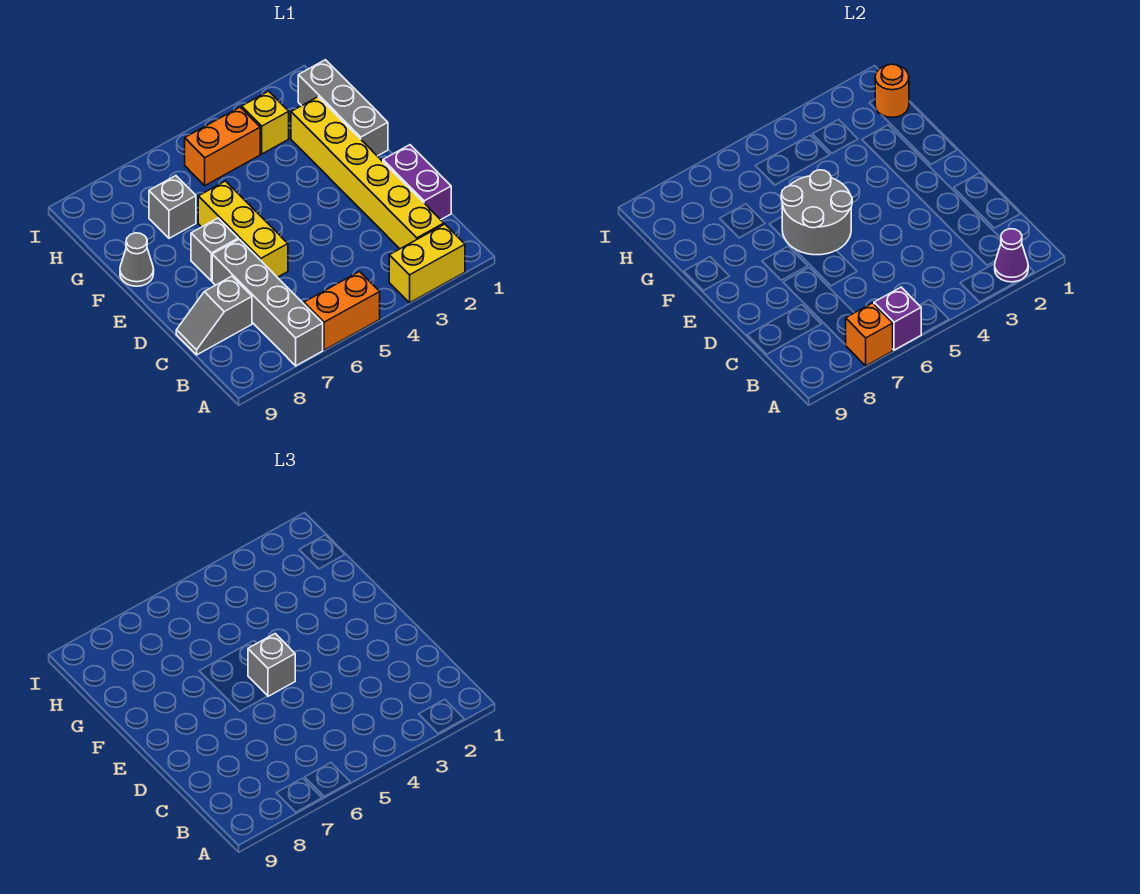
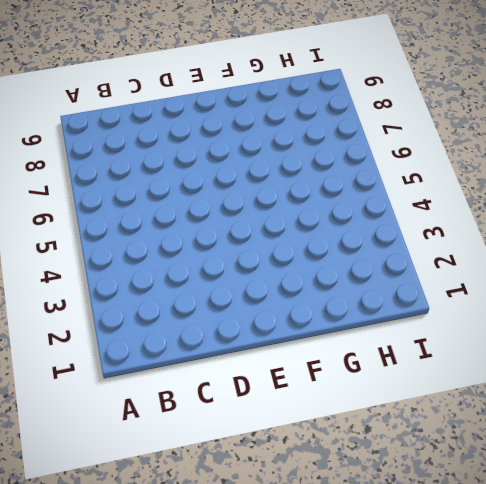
none -> yellow brick A2:A3 level 1
none -> orange brick A5:A6 level 1
none -> grey brick A7:D7 level 1

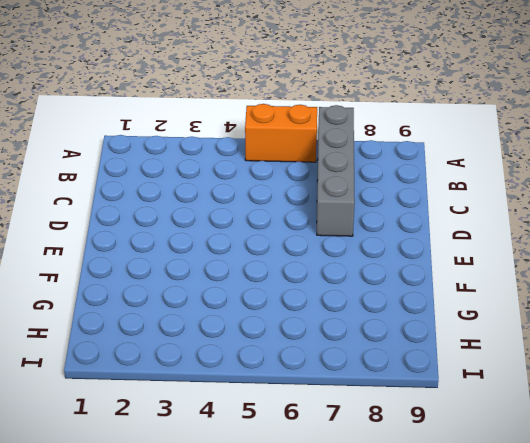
none -> yellow brick A2:A3 level 1
none -> yellow brick B2:G2 level 1
none -> purple brick C1:D1 level 1

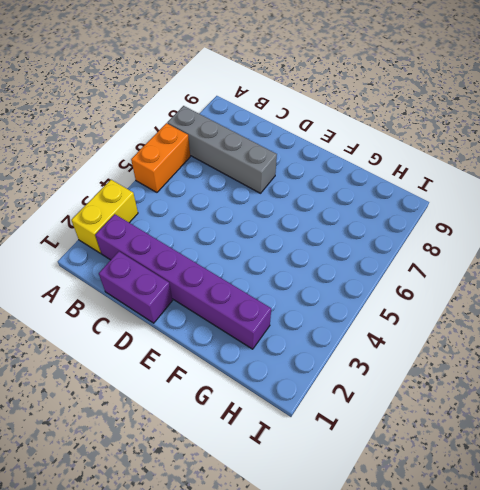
purple brick B2:G2 level 1 -> yellow brick B2:G2 level 1
none -> grey slope C8:C9 level 1 top 8
none -> yellow brick D6:F6 level 1
none -> grey brick E7 level 1

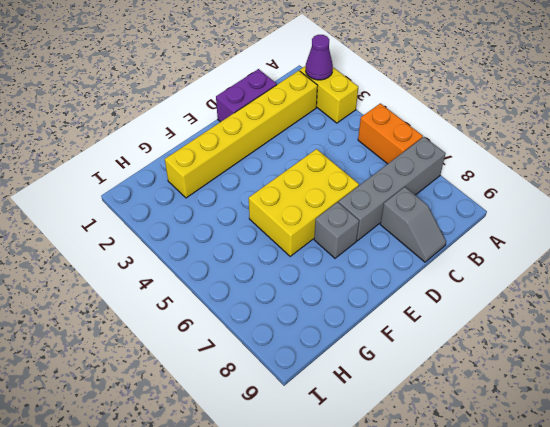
yellow brick D5:F6 level 1 -> yellow brick D6:F6 level 1
none -> grey brick F1:H1 level 1
none -> grey cone F9 level 1
none -> grey brick G7 level 1

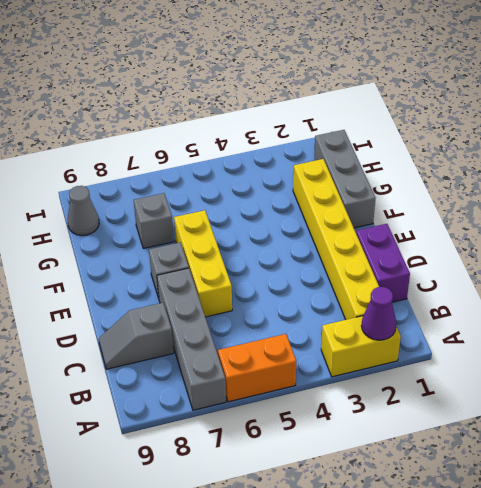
grey cone H9 level 1 -> grey cone F9 level 1
none -> yellow brick H3 level 1
none -> orange brick H4:H5 level 1
none -> purple brick A6 level 2

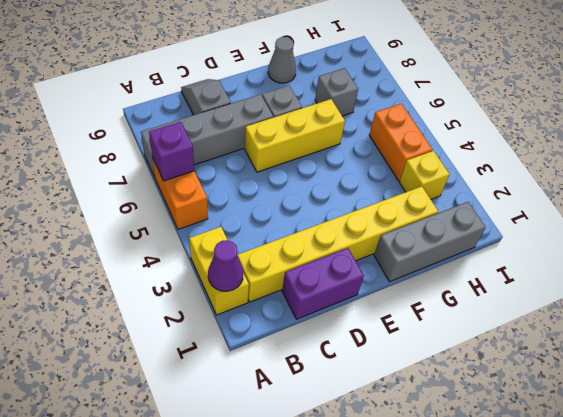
none -> orange brick A7 level 2
none -> grey round brick E5:F6 level 2
none -> orange round brick H1 level 2

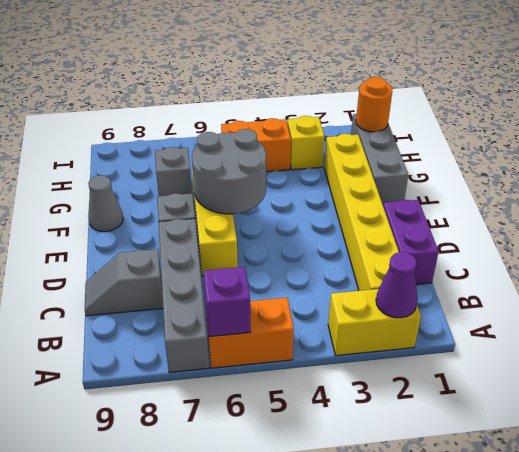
none -> orange brick A7 level 2
none -> grey brick E5 level 3

